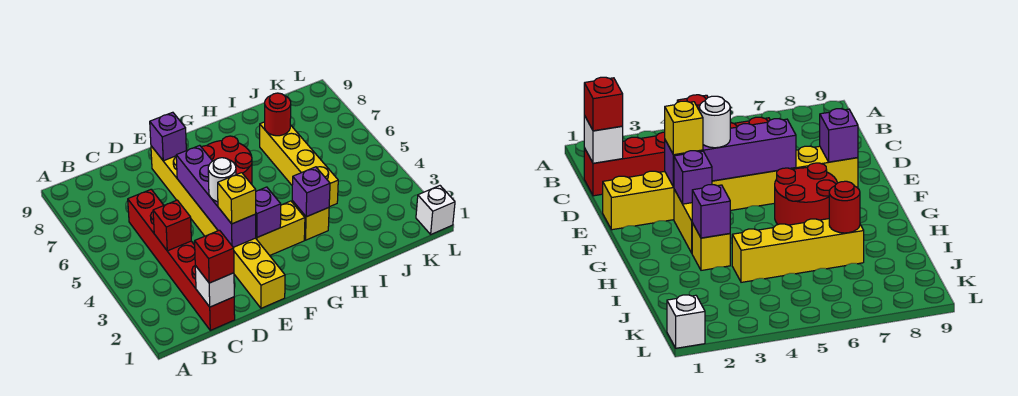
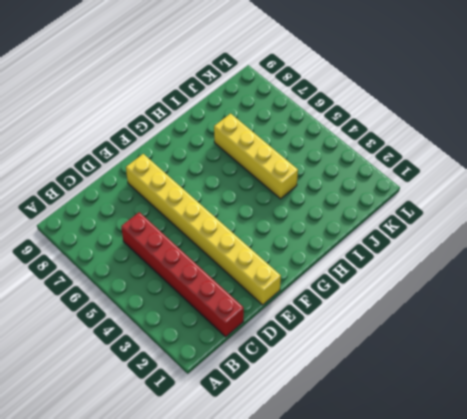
none -> yellow brick F3:G3 level 1
none -> red round brick F6:G7 level 1
none -> yellow brick H3 level 1

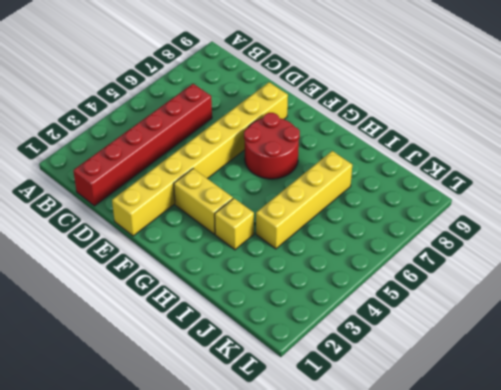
none -> white brick L1 level 1
none -> white brick C1 level 2
none -> red brick C4 level 2

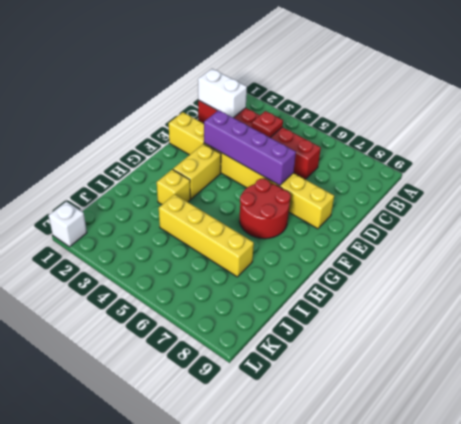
white brick C1:C2 level 2 -> white brick C1 level 2
red plate C4 level 2 -> red brick C4 level 2
none -> purple brick E8 level 2
none -> purple brick F3 level 2
none -> purple brick H3 level 2

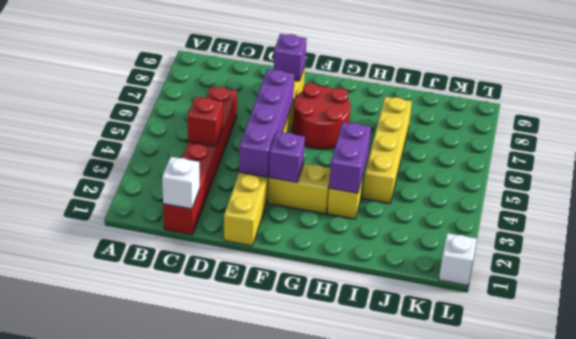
purple brick H3:H4 level 2 -> purple brick H3 level 2
none -> red round brick I7 level 2
none -> red brick C1 level 3
none -> yellow brick E3 level 3

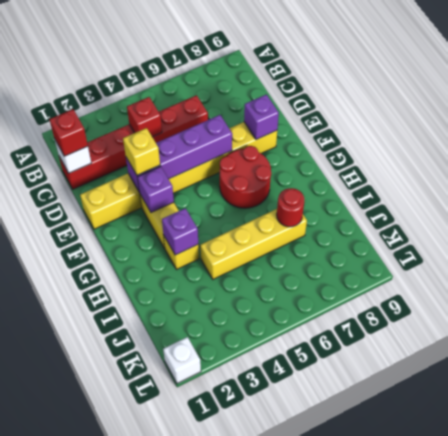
none -> white round brick E4 level 3

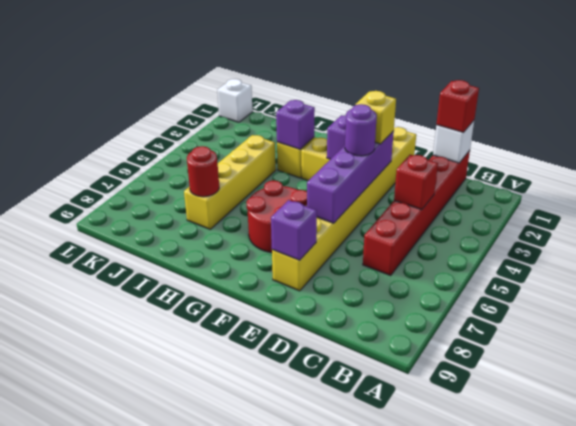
purple round brick E4 level 3 -> white round brick E4 level 3

